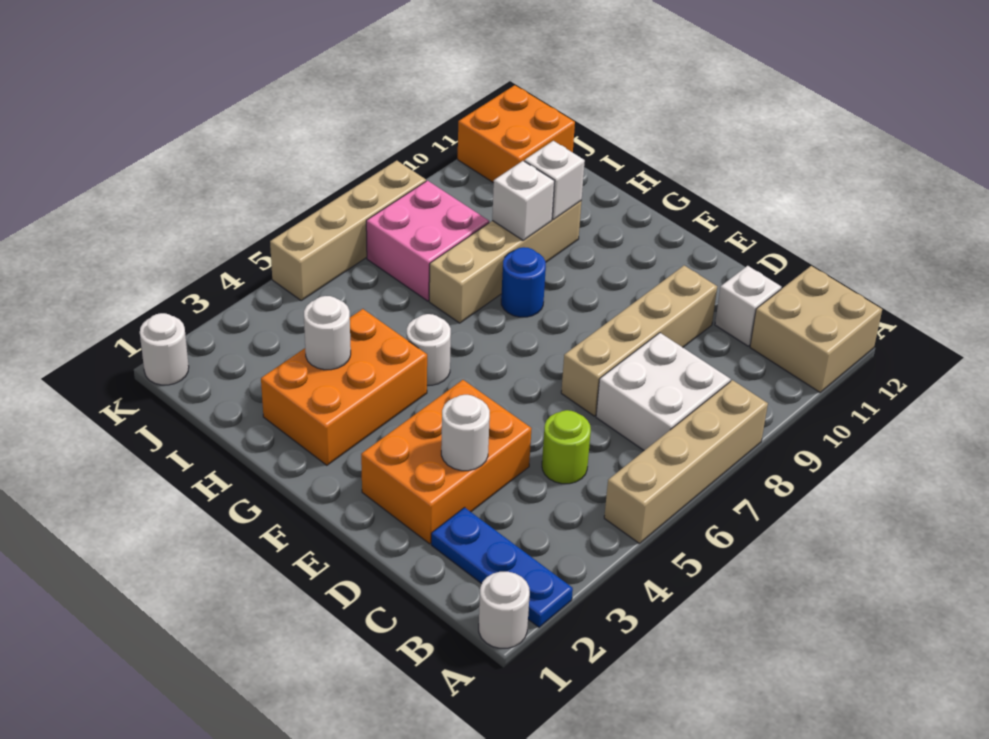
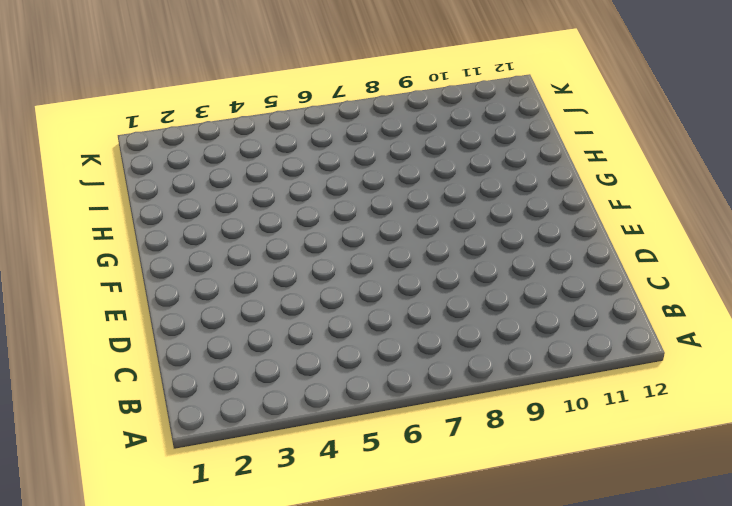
none -> white round brick A1 level 1
none -> blue plate A2:C2 level 1
none -> tan brick A5:A8 level 1

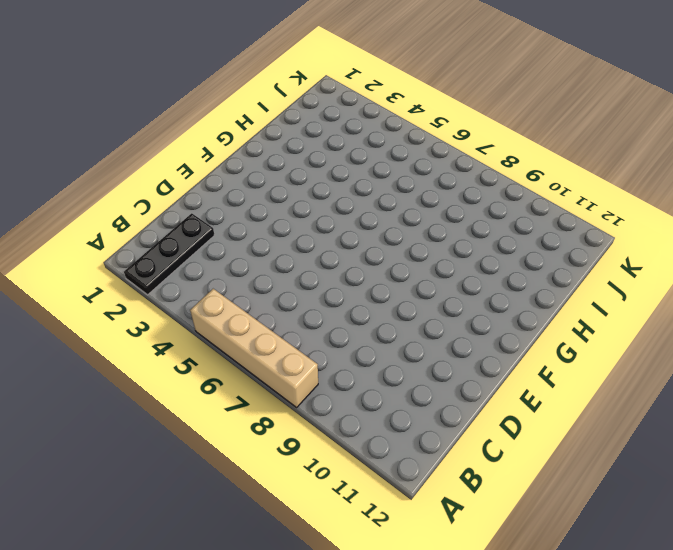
black plate A2:C2 level 1 -> blue plate A2:C2 level 1
none -> white round brick A1 level 1
none -> tan brick A11:B12 level 1
none -> white brick B7:C8 level 1

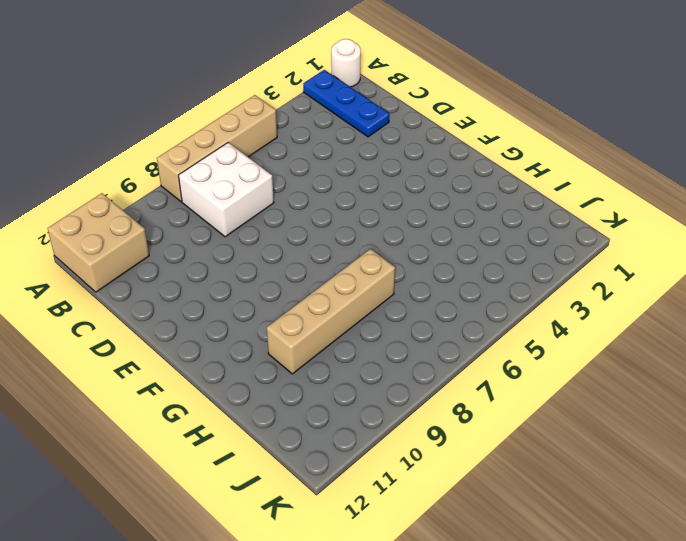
none -> lime round brick C5 level 1
none -> white brick C11 level 1
none -> orange brick D2:E4 level 1

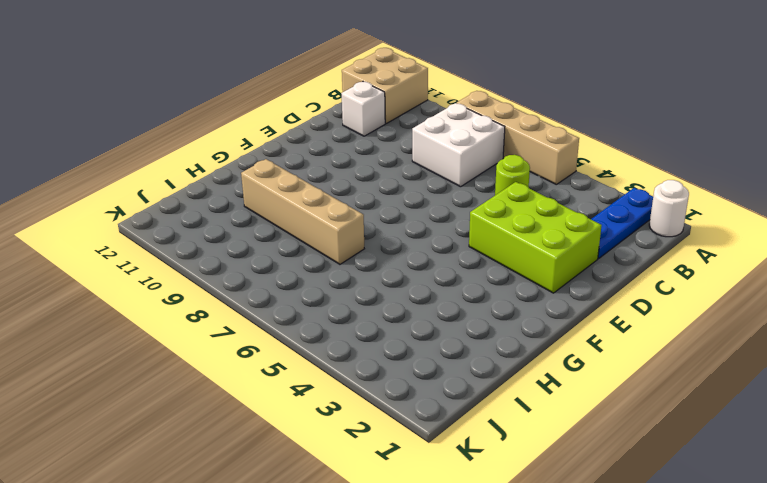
lime brick D2:E4 level 1 -> orange brick D2:E4 level 1
none -> tan brick D7:D10 level 1
none -> orange brick G2:H4 level 1
none -> white round brick G5 level 1

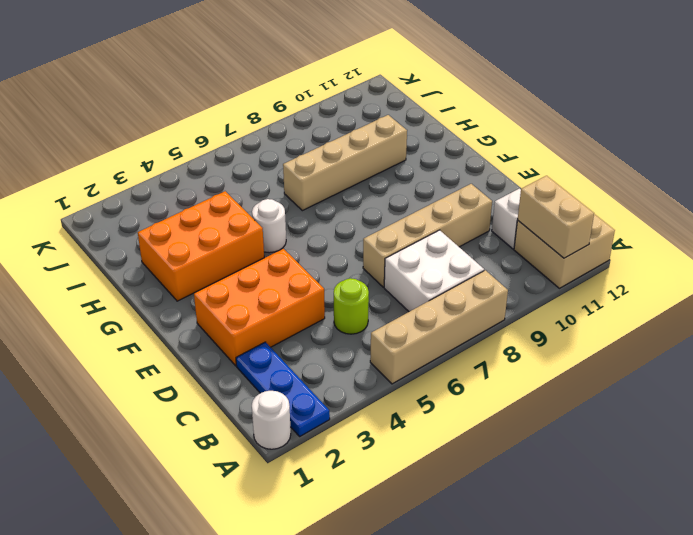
tan brick A11:B11 level 2 -> none
none -> blue round brick G8 level 1
none -> pink brick I7:J8 level 1
none -> orange brick J11:K12 level 1

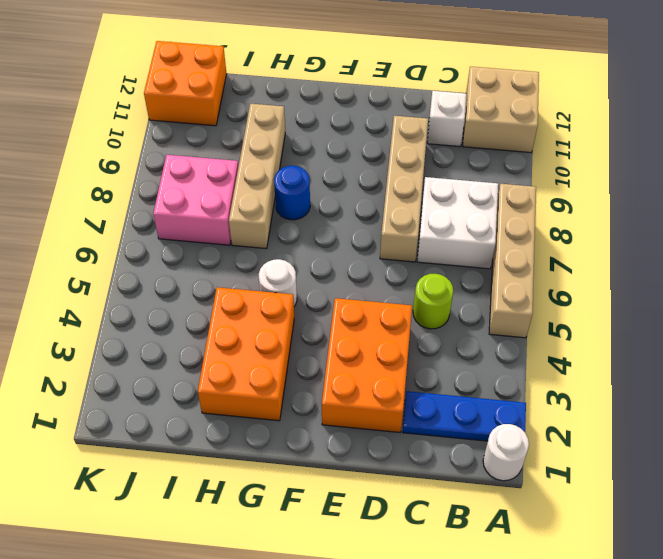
none -> white round brick K1 level 1
none -> tan brick K5:K8 level 1
none -> white round brick D3 level 2

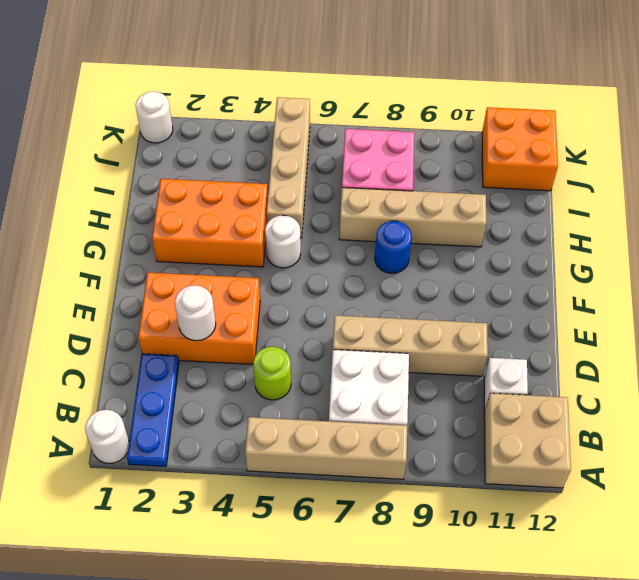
tan brick H5:K5 level 1 -> tan brick K5:K8 level 1
none -> white round brick H3 level 2
none -> white brick H9 level 2
none -> white brick H10 level 2

